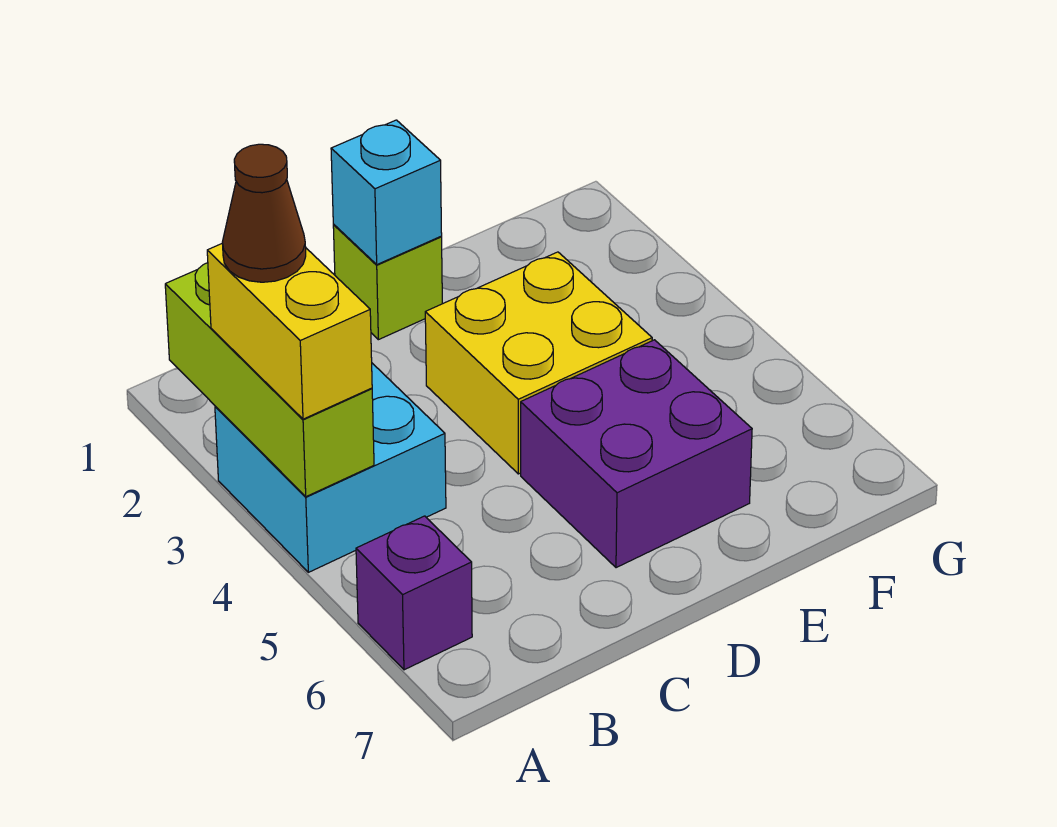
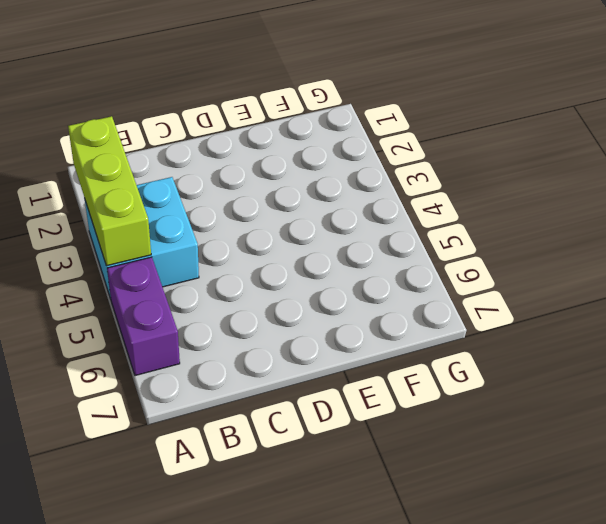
purple brick A5:A6 level 1 -> purple brick A6 level 1
none -> lime brick D1 level 1
none -> yellow brick D3:E4 level 1

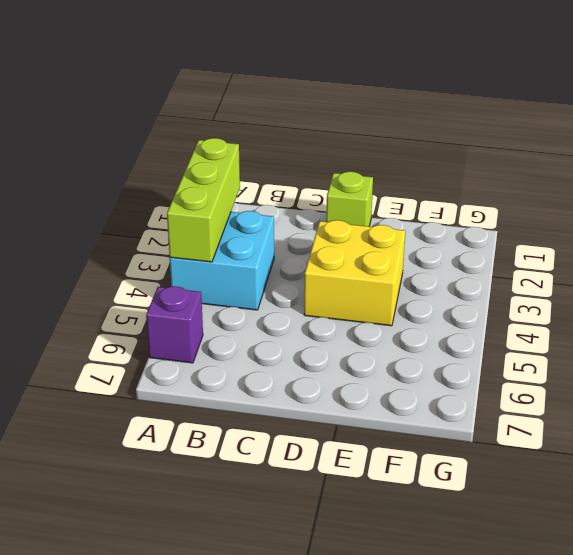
none -> purple brick D5:E6 level 1
none -> cyan brick D1 level 2

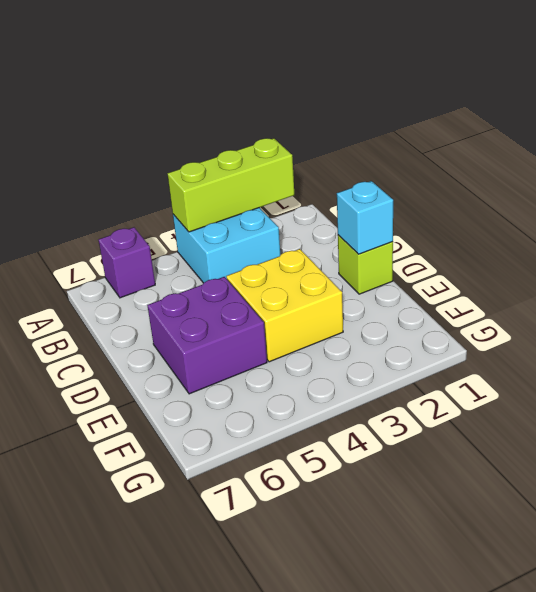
none -> yellow brick A3:A4 level 3
none -> brown cone A3 level 4

